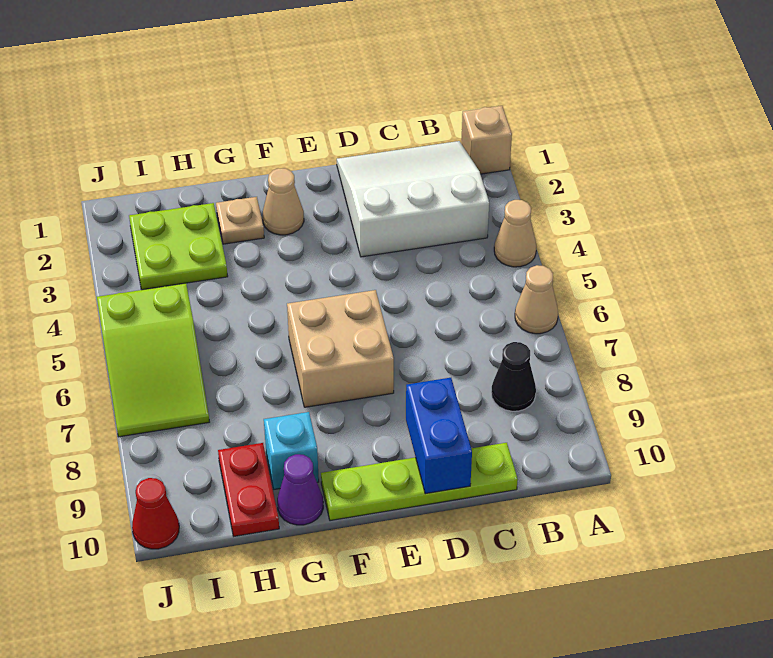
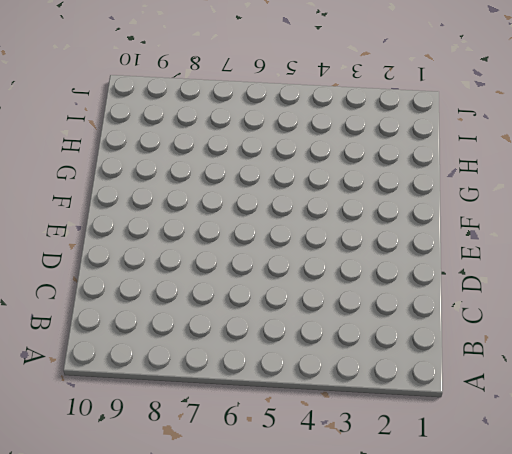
none -> tan brick A1 level 1
none -> tan cone A4 level 1
none -> tan cone A6 level 1

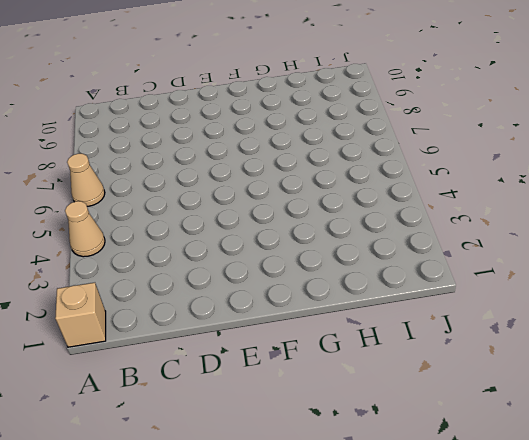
none -> white slope B1:D3 level 1 top 3
none -> black cone B8 level 1
none -> lime plate C10:F10 level 1

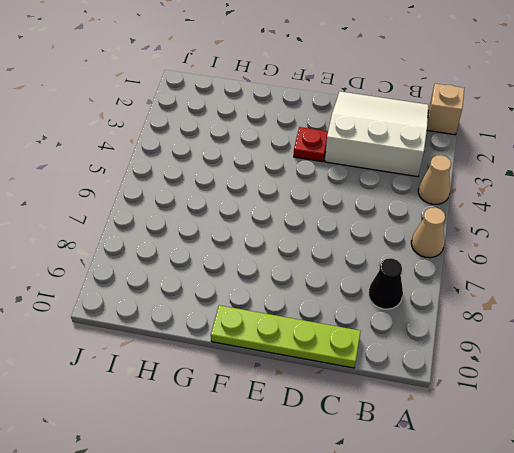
red plate E3 level 1 -> none
none -> tan brick E6:F7 level 1
none -> tan cone F2 level 1
none -> tan plate G2 level 1

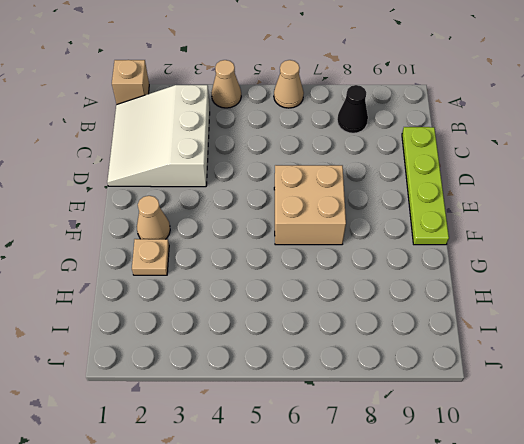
none -> cyan brick G9 level 1
none -> purple cone G10 level 1
none -> lime plate H2:I3 level 1

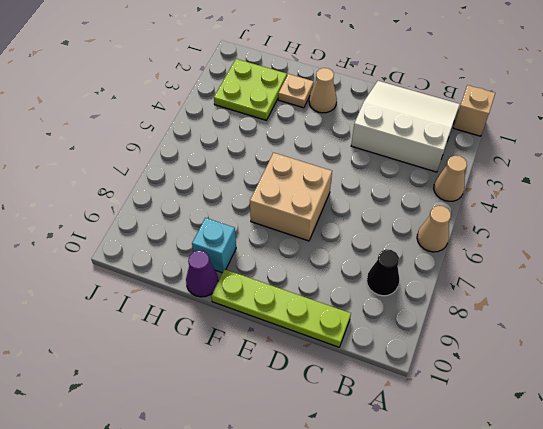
none -> red plate H9:H10 level 1
none -> lime slope I5:J7 level 1 top 5
none -> red cone J10 level 1

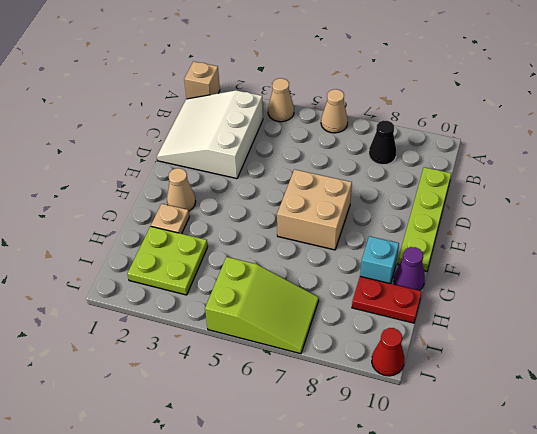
none -> blue brick D9:D10 level 2

